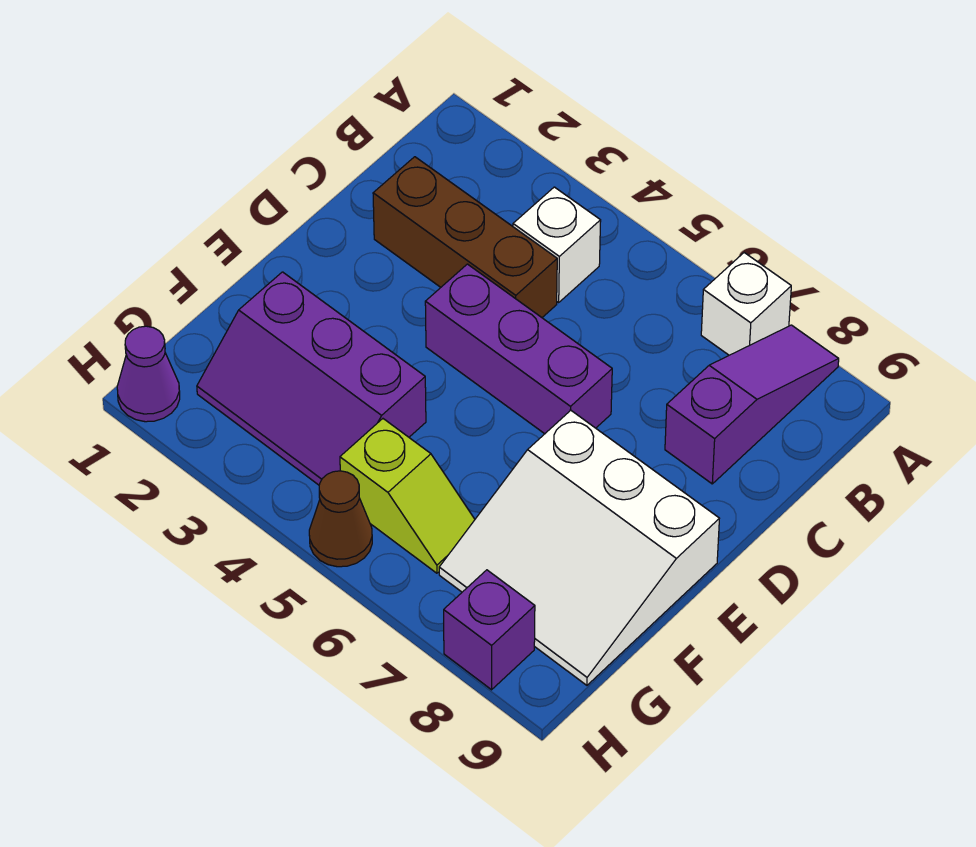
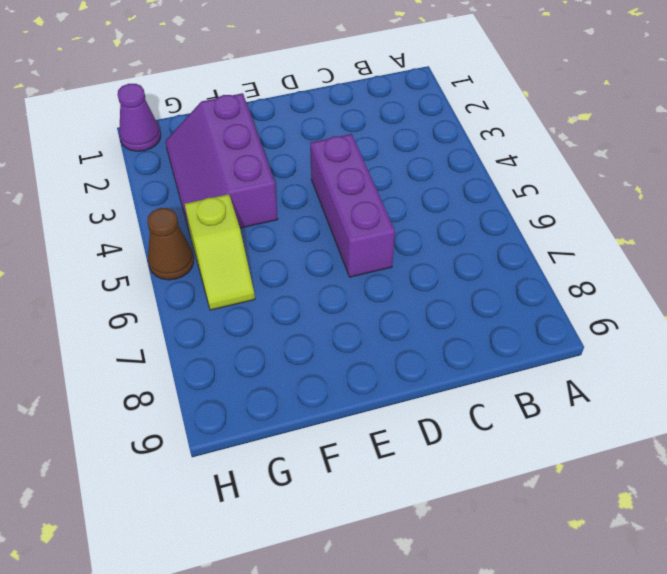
none -> white brick A7 level 1
none -> purple slope A8:C8 level 1 top C

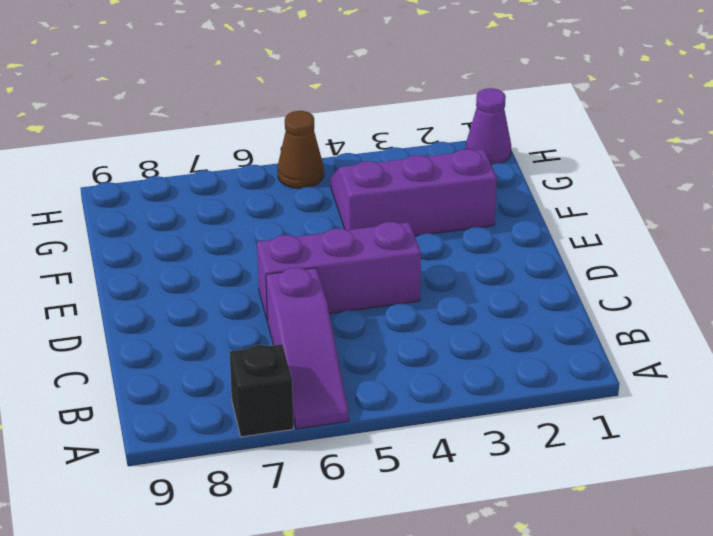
purple slope A6:C6 level 1 top C -> purple slope A8:C8 level 1 top C
black brick A7 level 1 -> white brick A7 level 1
none -> white brick B4 level 1
none -> brown brick C2:C4 level 1

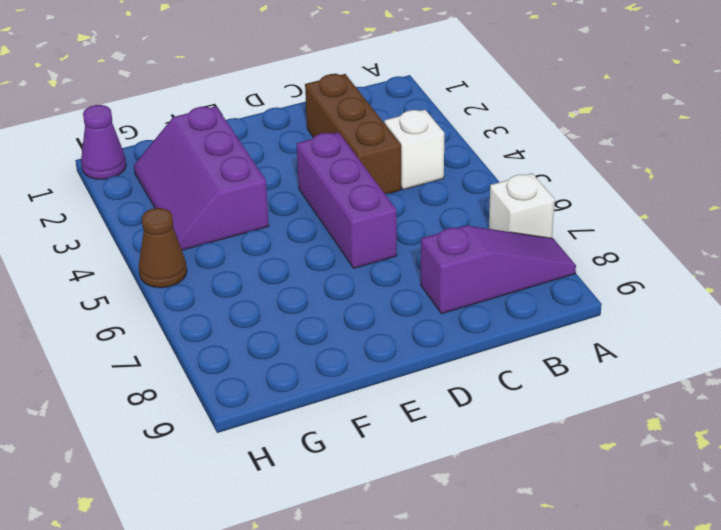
none -> white slope E7:G9 level 1 top E
none -> lime slope G5:G6 level 1 top 5

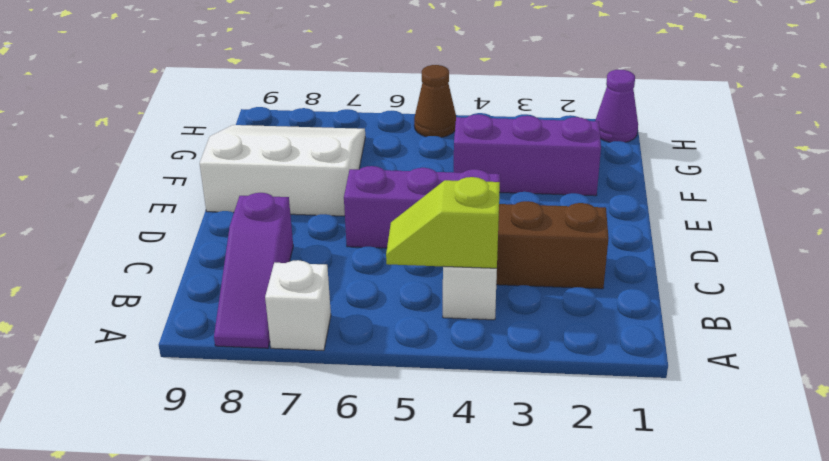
lime slope B4:B5 level 2 top 4 -> lime slope G5:G6 level 1 top 5
none -> purple brick H8 level 1

